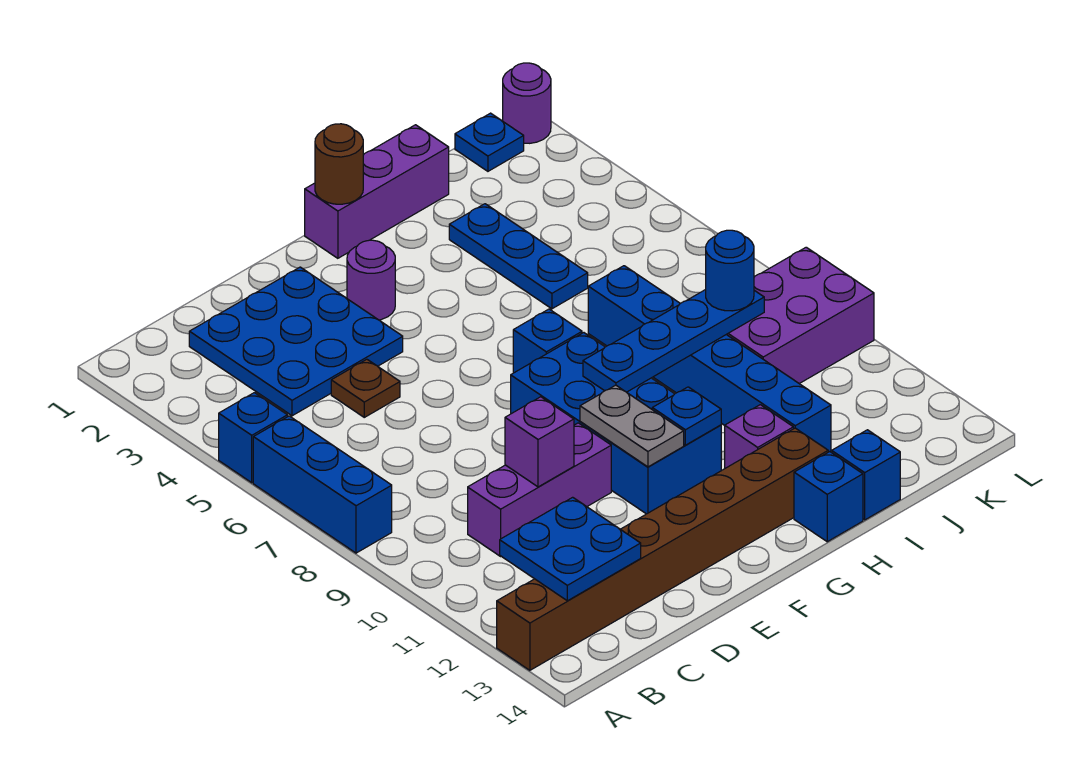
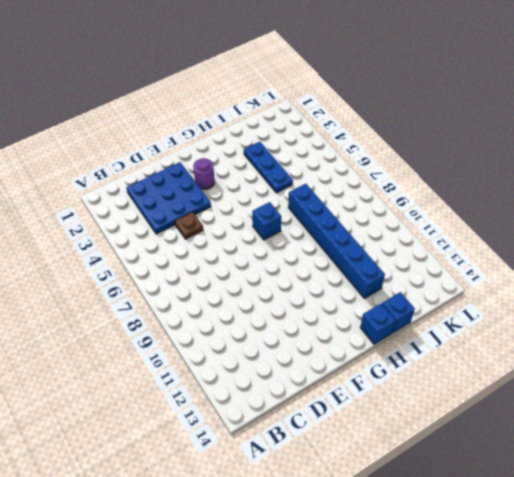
none -> blue brick A5 level 1
none -> blue brick A6:A8 level 1
none -> brown brick A13:H13 level 1

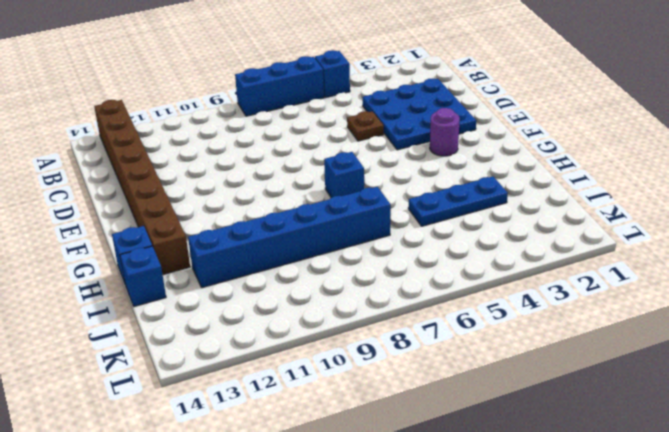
none -> purple brick C10:E10 level 1
none -> blue brick F8:G11 level 1
none -> purple brick G1:I1 level 1

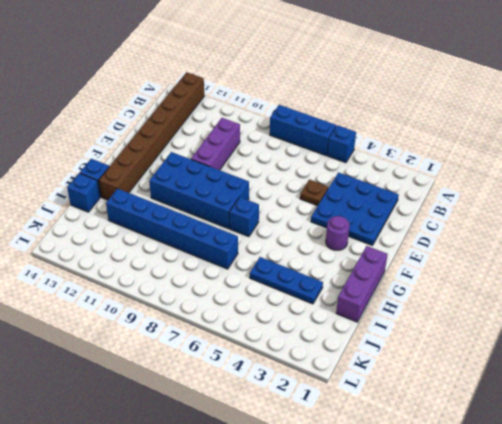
none -> purple brick H12 level 1
none -> purple brick J9:L10 level 1
none -> blue plate K1 level 1

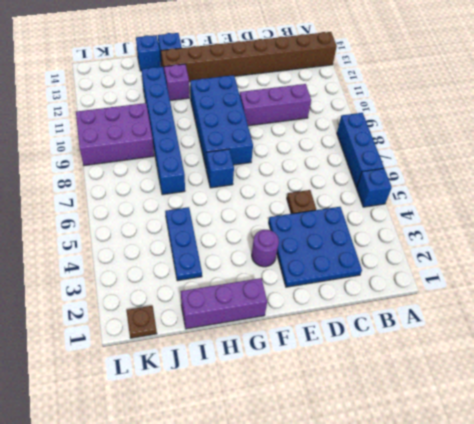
brown plate K1 level 1 -> blue plate K1 level 1
none -> purple round brick L1 level 1
none -> blue plate B12:C13 level 2
none -> purple brick D10 level 2

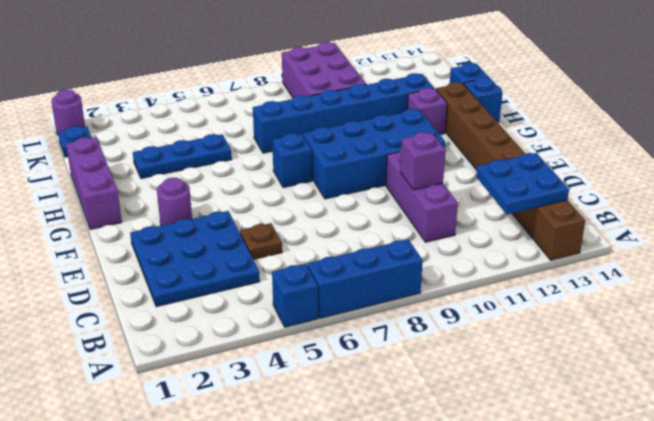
none -> grey plate F10:F11 level 2
none -> brown round brick G1 level 2
none -> blue plate G9:J9 level 2

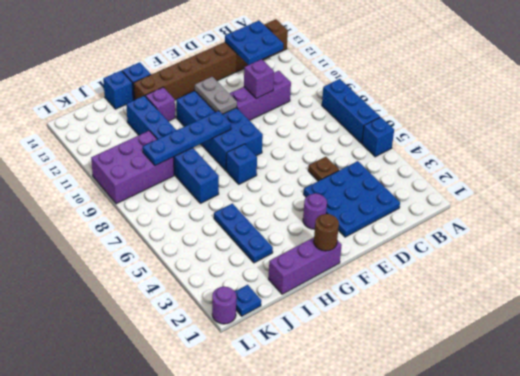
none -> blue plate G11 level 2
none -> blue round brick J9 level 3

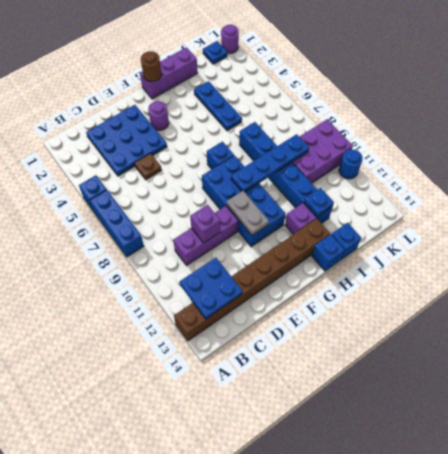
blue plate I12 level 2 -> blue plate G11 level 2
blue round brick L11 level 1 -> blue round brick J9 level 3

